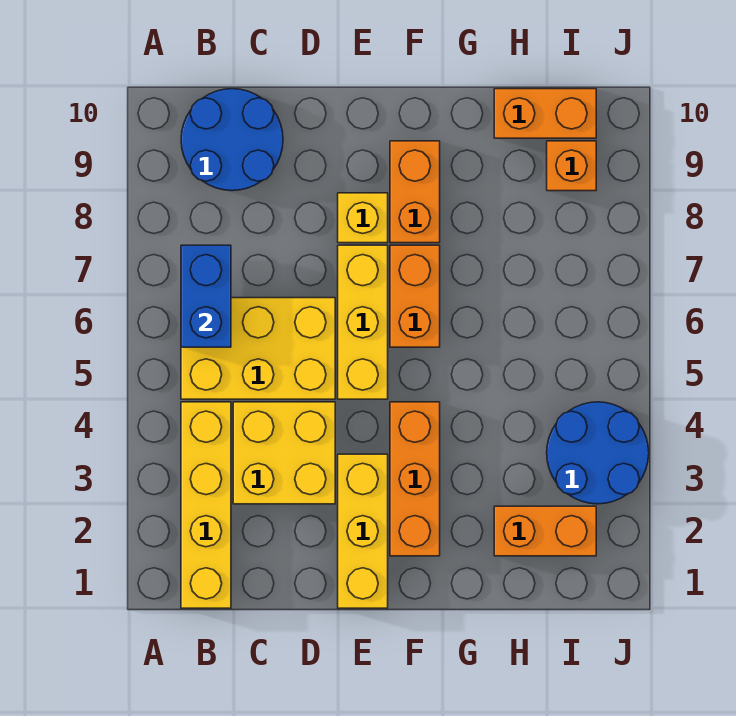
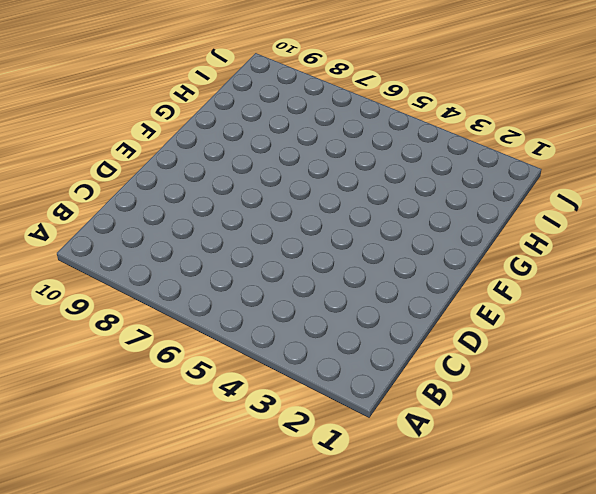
none -> yellow brick B1:B4 level 1
none -> yellow brick B5:D6 level 1
none -> blue round brick B9:C10 level 1

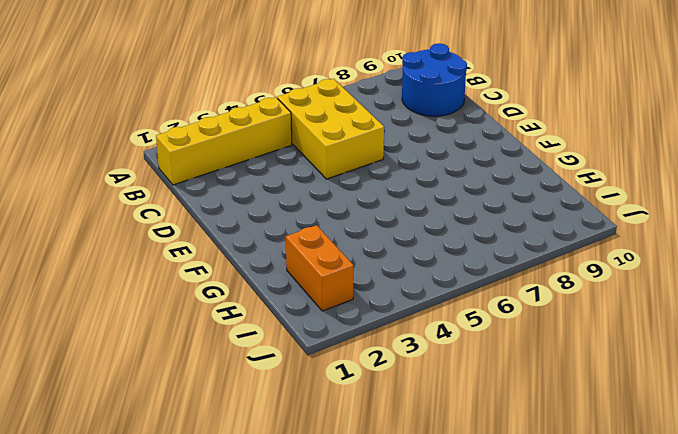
none -> yellow brick C3:D4 level 1
none -> yellow brick E1:E3 level 1
none -> yellow brick E5:E7 level 1

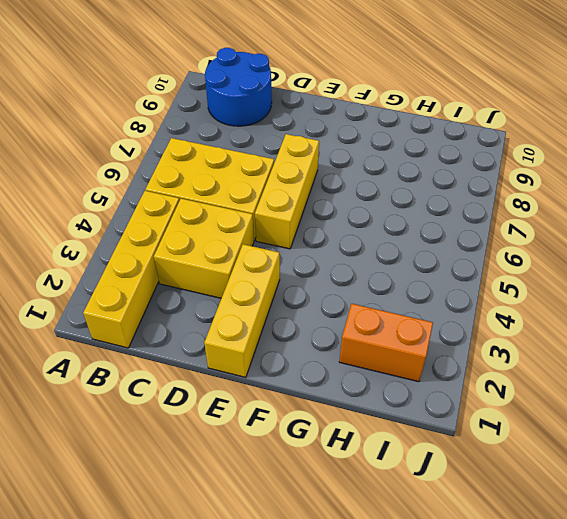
none -> yellow brick E8 level 1
none -> orange brick F2:F4 level 1
none -> orange brick F6:F7 level 1

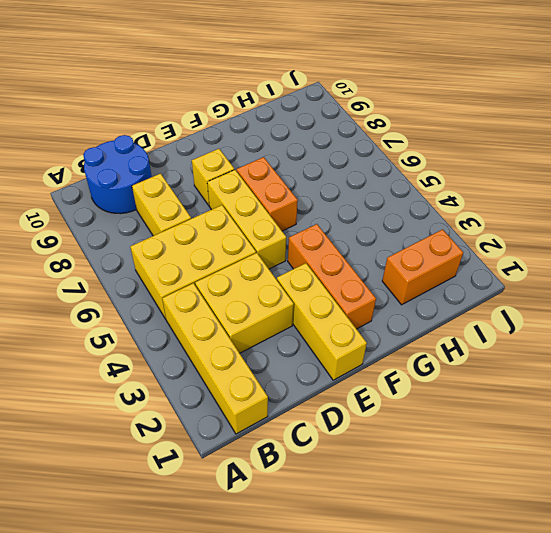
yellow brick C7:C8 level 1 -> none
none -> orange brick F8:F9 level 1
none -> orange brick H10:I10 level 1
none -> blue round brick I3:J4 level 1

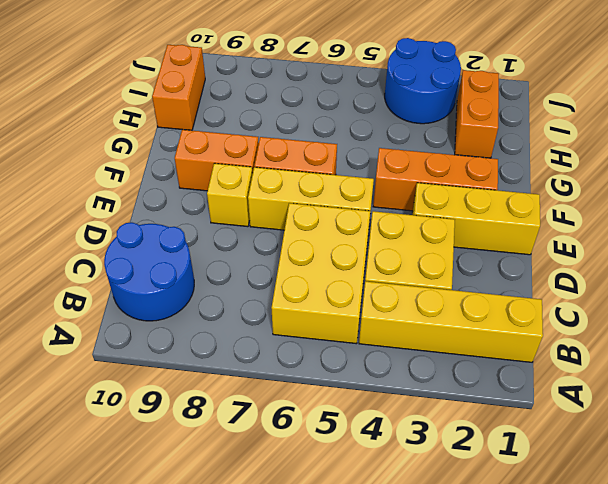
none -> orange brick I9 level 1
none -> blue brick B6:B7 level 2

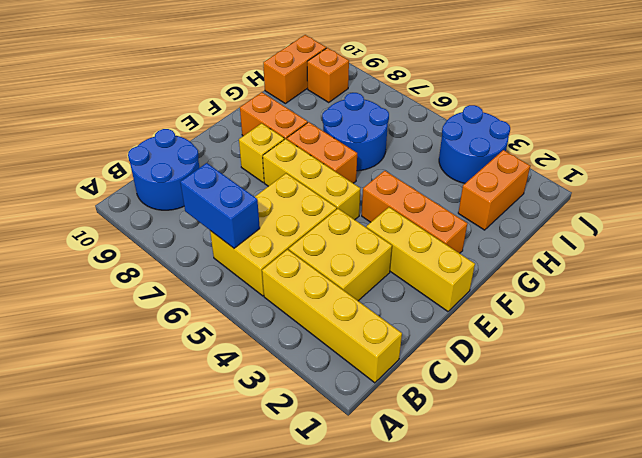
blue round brick G6:H7 level 1 -> none

